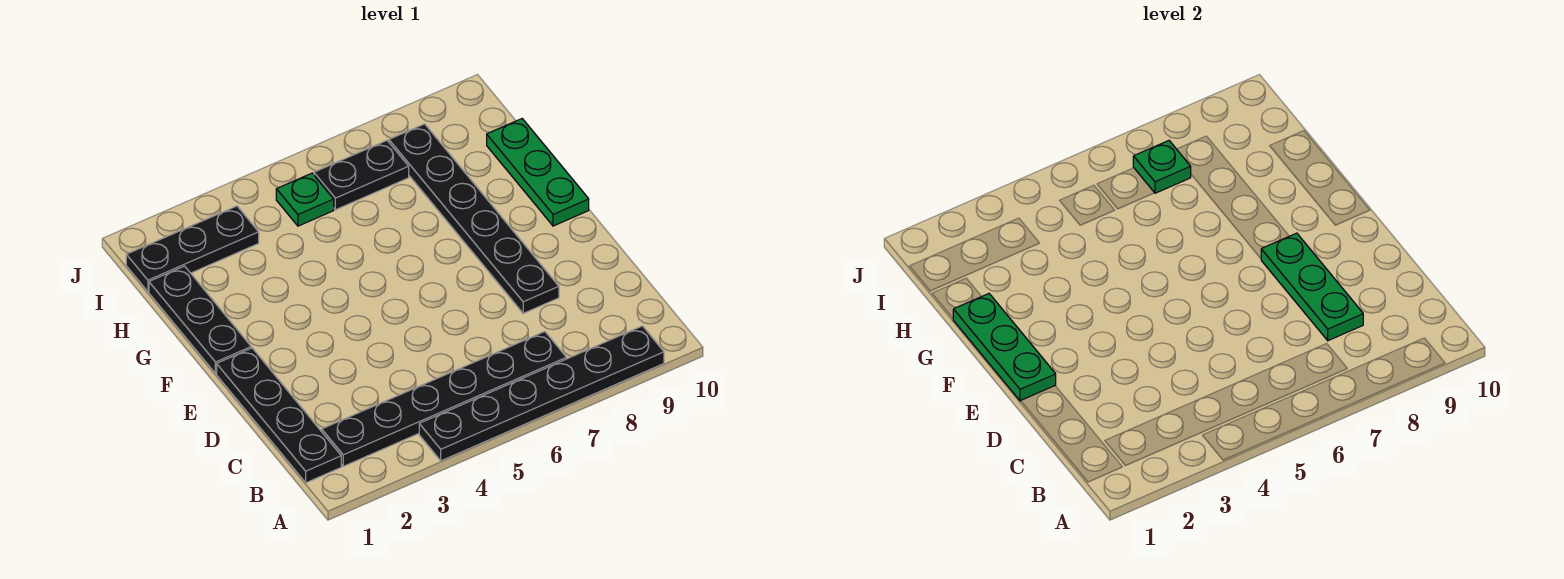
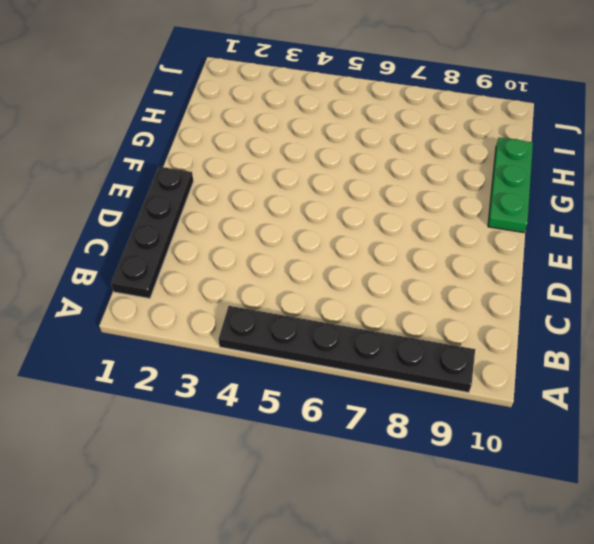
none -> black plate B2:B7 level 1
none -> black plate D8:I8 level 1
none -> black plate F1:H1 level 1

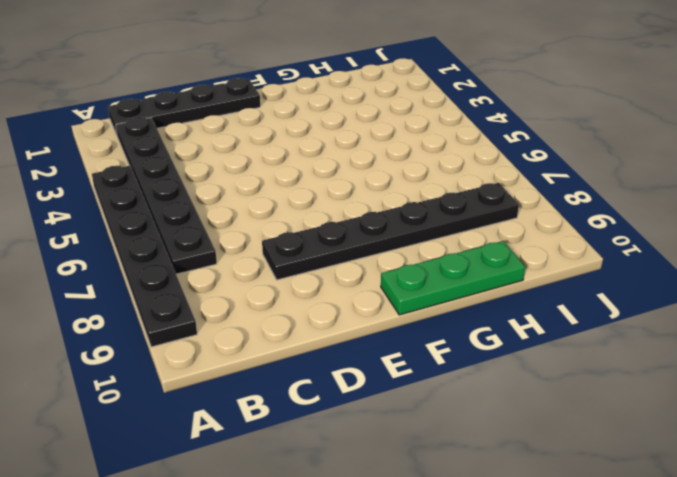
none -> black plate F1:H1 level 1
none -> black plate I1:I3 level 1
none -> green plate I5 level 1

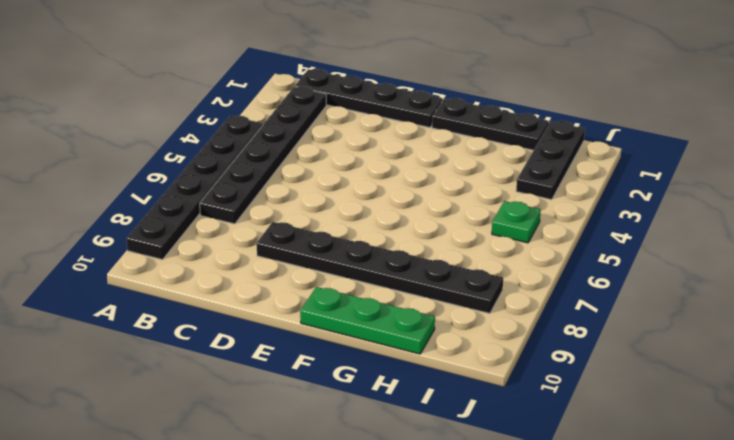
none -> black plate I6:I7 level 1
none -> green plate C8:E8 level 2
none -> green plate E1:G1 level 2

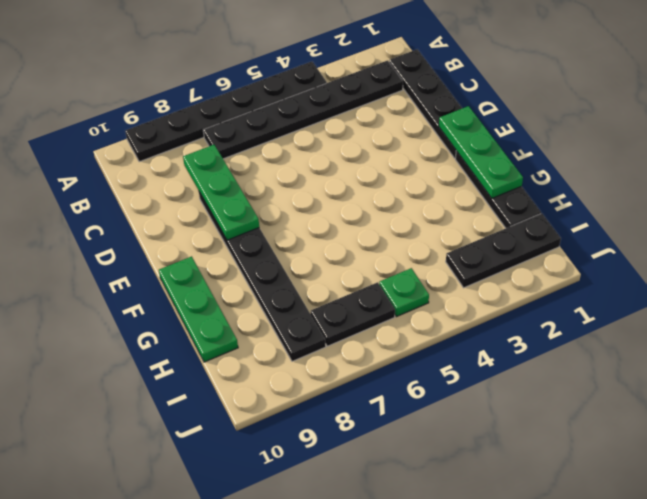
none -> green plate I7 level 2

